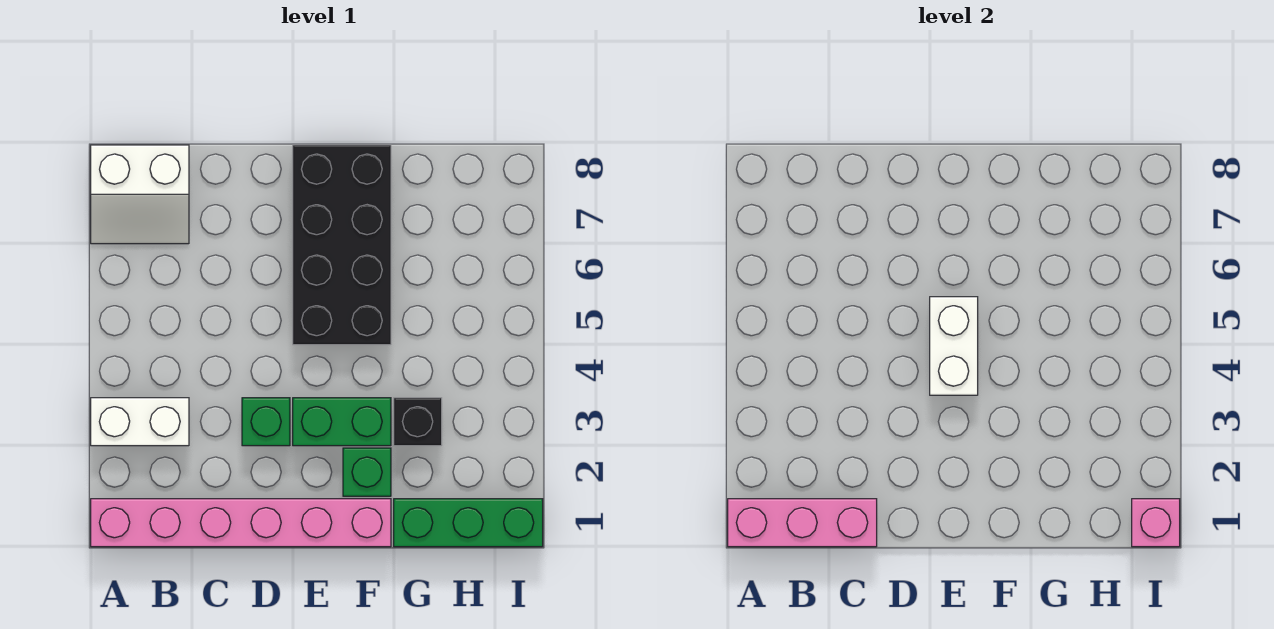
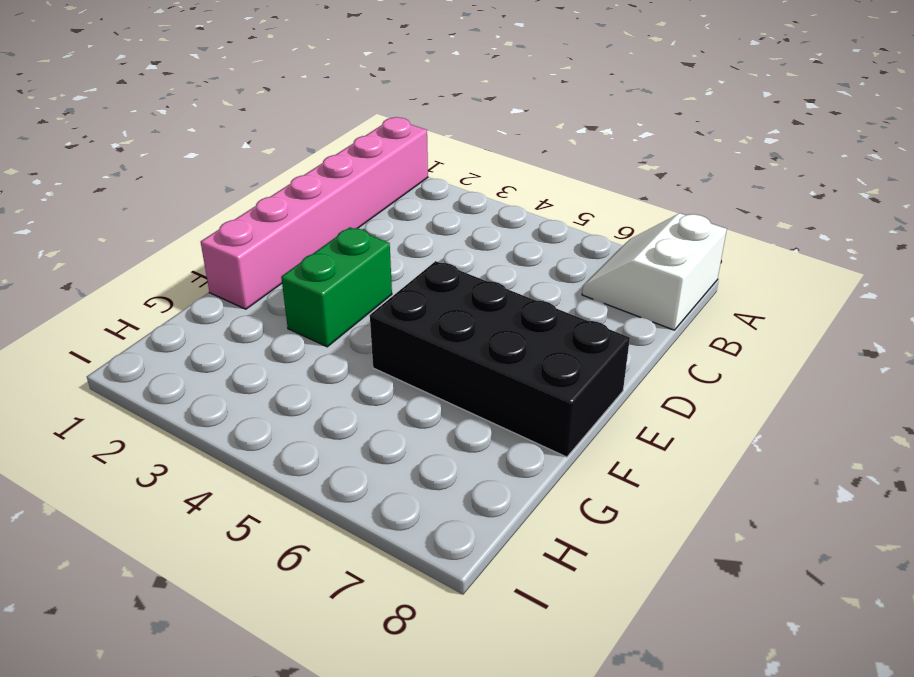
none -> white brick A3:B3 level 1
none -> green brick D3 level 1
none -> green brick F2 level 1

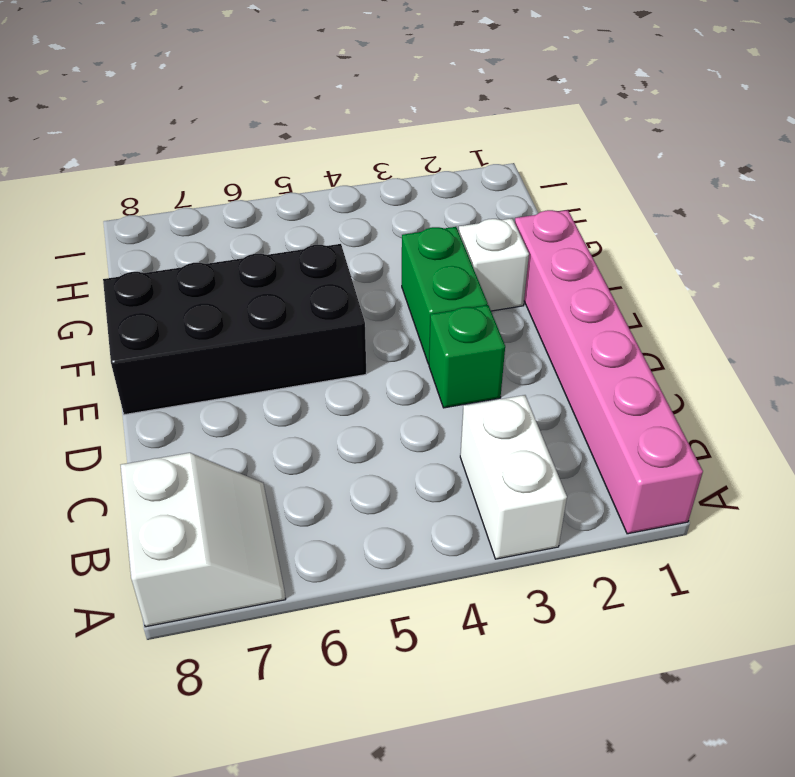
white brick F2 level 1 -> green brick F2 level 1
none -> green brick G1:I1 level 1
none -> black brick G3 level 1
none -> pink brick A1:C1 level 2

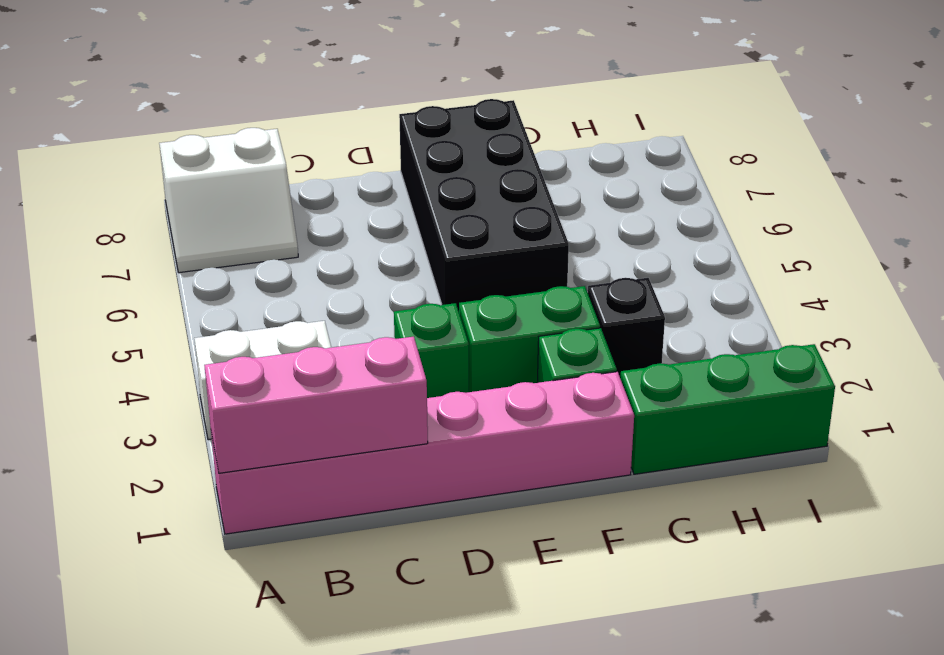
none -> white brick E4:E5 level 2
none -> pink brick I1 level 2

